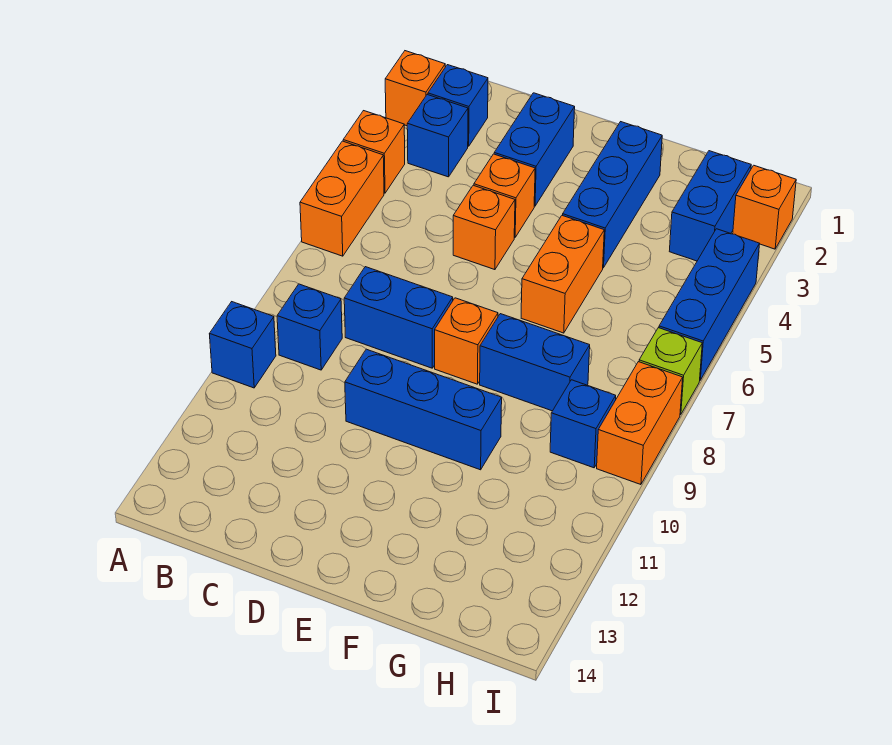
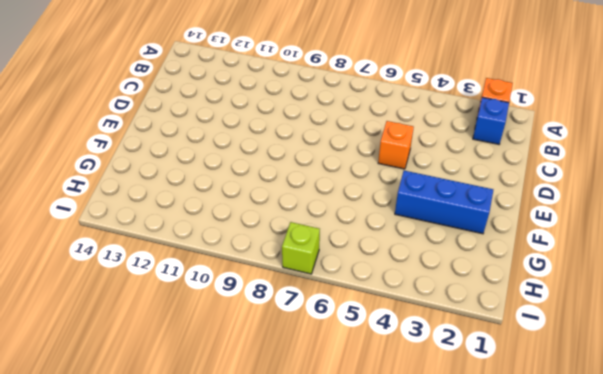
none -> orange brick A4 level 1
none -> orange brick A5:A6 level 1
none -> blue brick A10 level 1

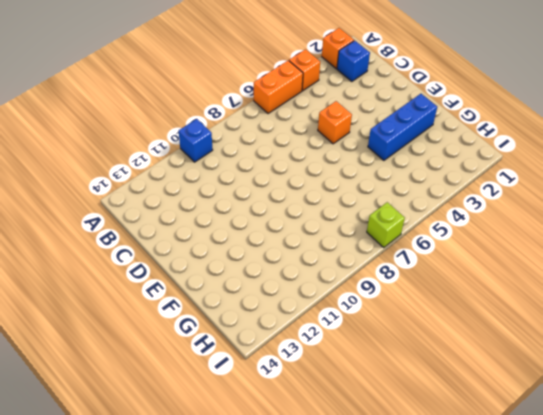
none -> blue brick B3 level 1
none -> blue brick B9 level 1
none -> blue brick C8:D8 level 1

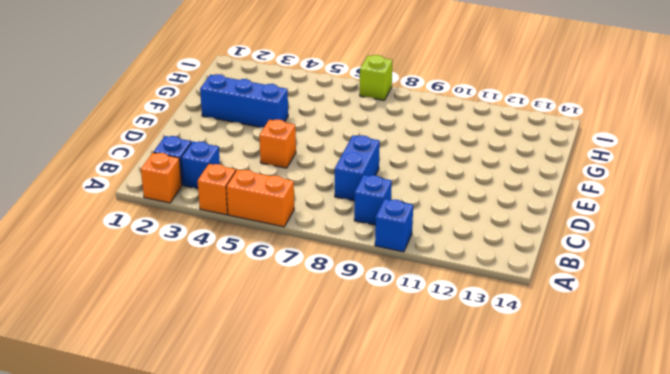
none -> blue brick D2:D3 level 1
none -> orange brick D4 level 1
none -> blue brick D10:F10 level 1

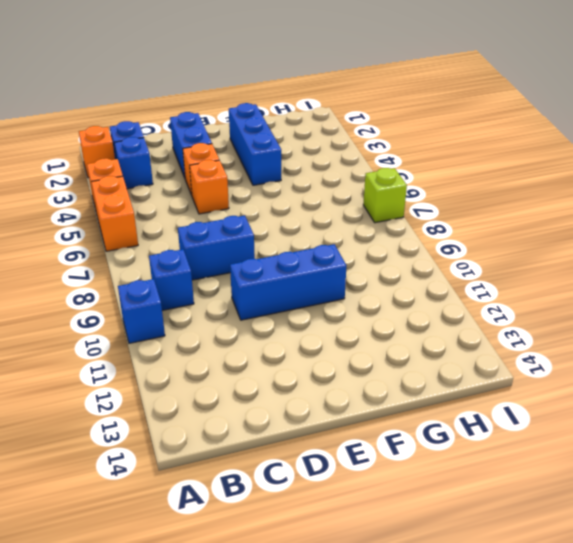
none -> orange brick E8 level 1
none -> orange brick F5:F6 level 1
none -> blue brick F8:G8 level 1

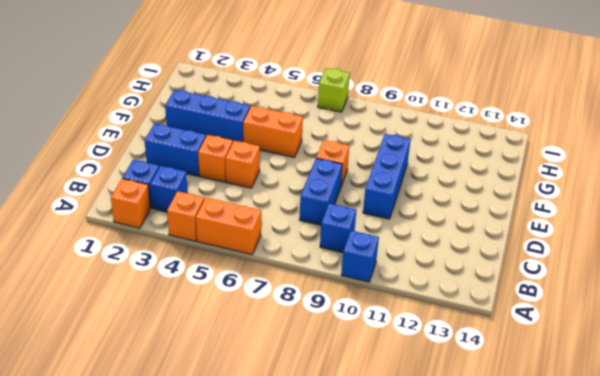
none -> blue brick F8:G8 level 1
none -> blue brick H2:H3 level 1
none -> blue brick H9 level 1

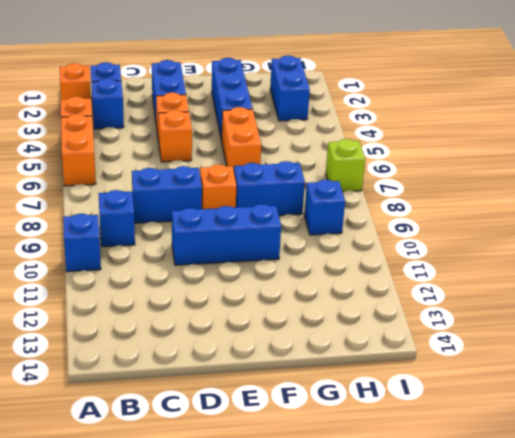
none -> orange brick I2 level 1
none -> blue brick I4:I6 level 1
none -> orange brick I8:I9 level 1

